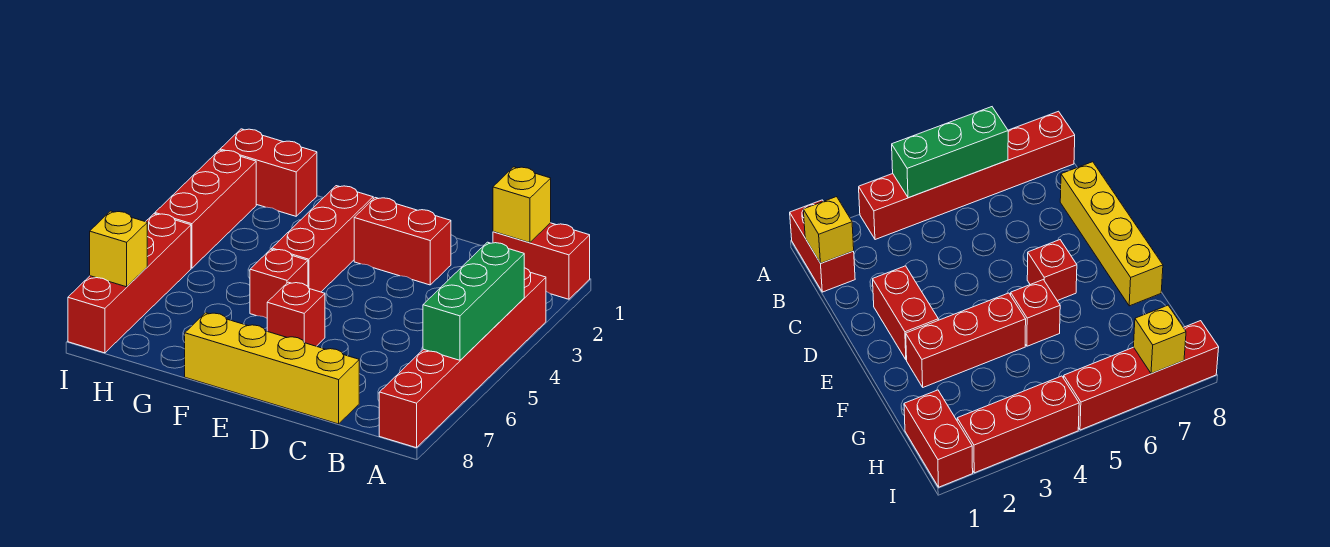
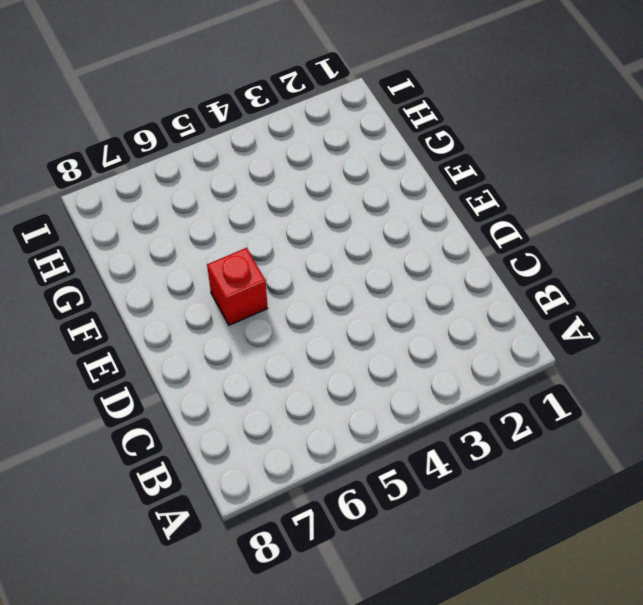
none -> red brick A1:B1 level 1
none -> red brick A3:A8 level 1
none -> yellow brick C8:F8 level 1

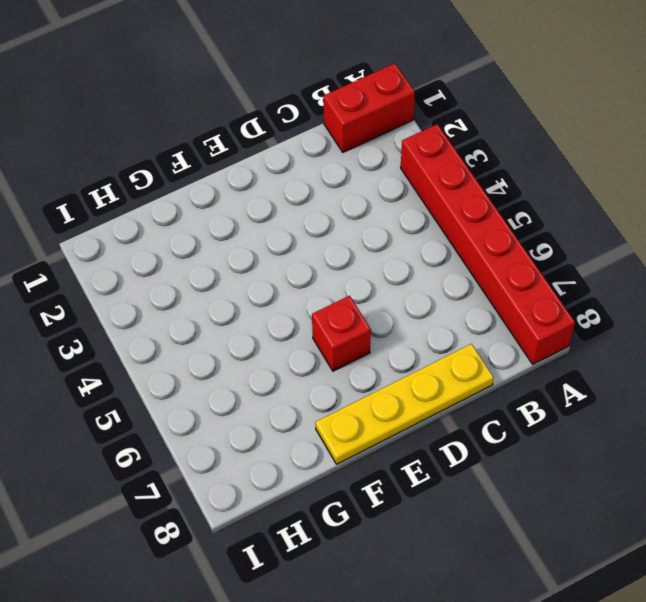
yellow plate C8:F8 level 1 -> yellow brick C8:F8 level 1
none -> red brick D2:E2 level 1
none -> red brick F2:F4 level 1
none -> red brick F5 level 1

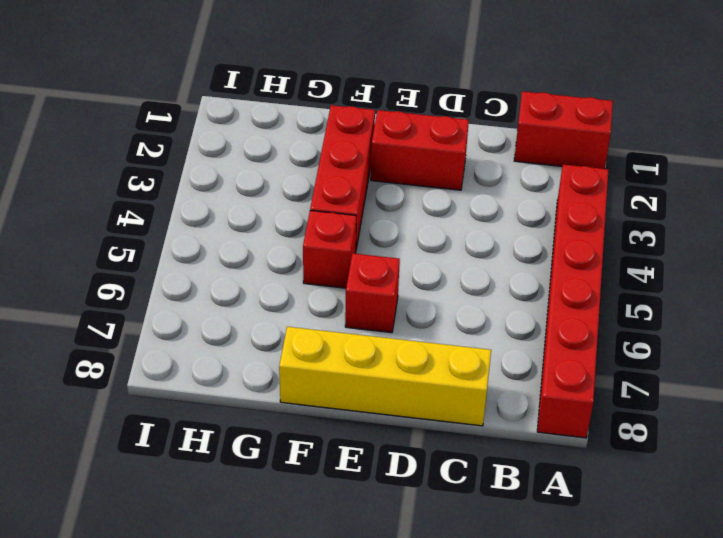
none -> red brick H1:I1 level 1
none -> red brick I2:I4 level 1
none -> red brick I5:I8 level 1

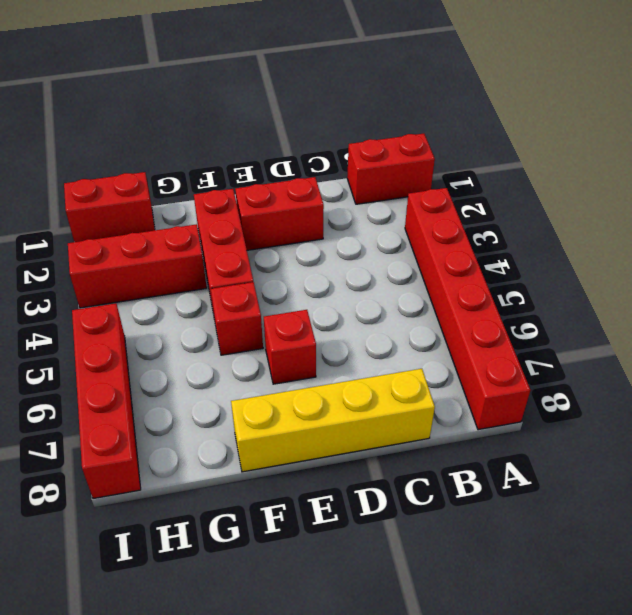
red brick G3:I3 level 1 -> red brick I2:I4 level 1
none -> green brick A4:A6 level 2
none -> yellow brick B1 level 2
none -> yellow brick I7 level 2

